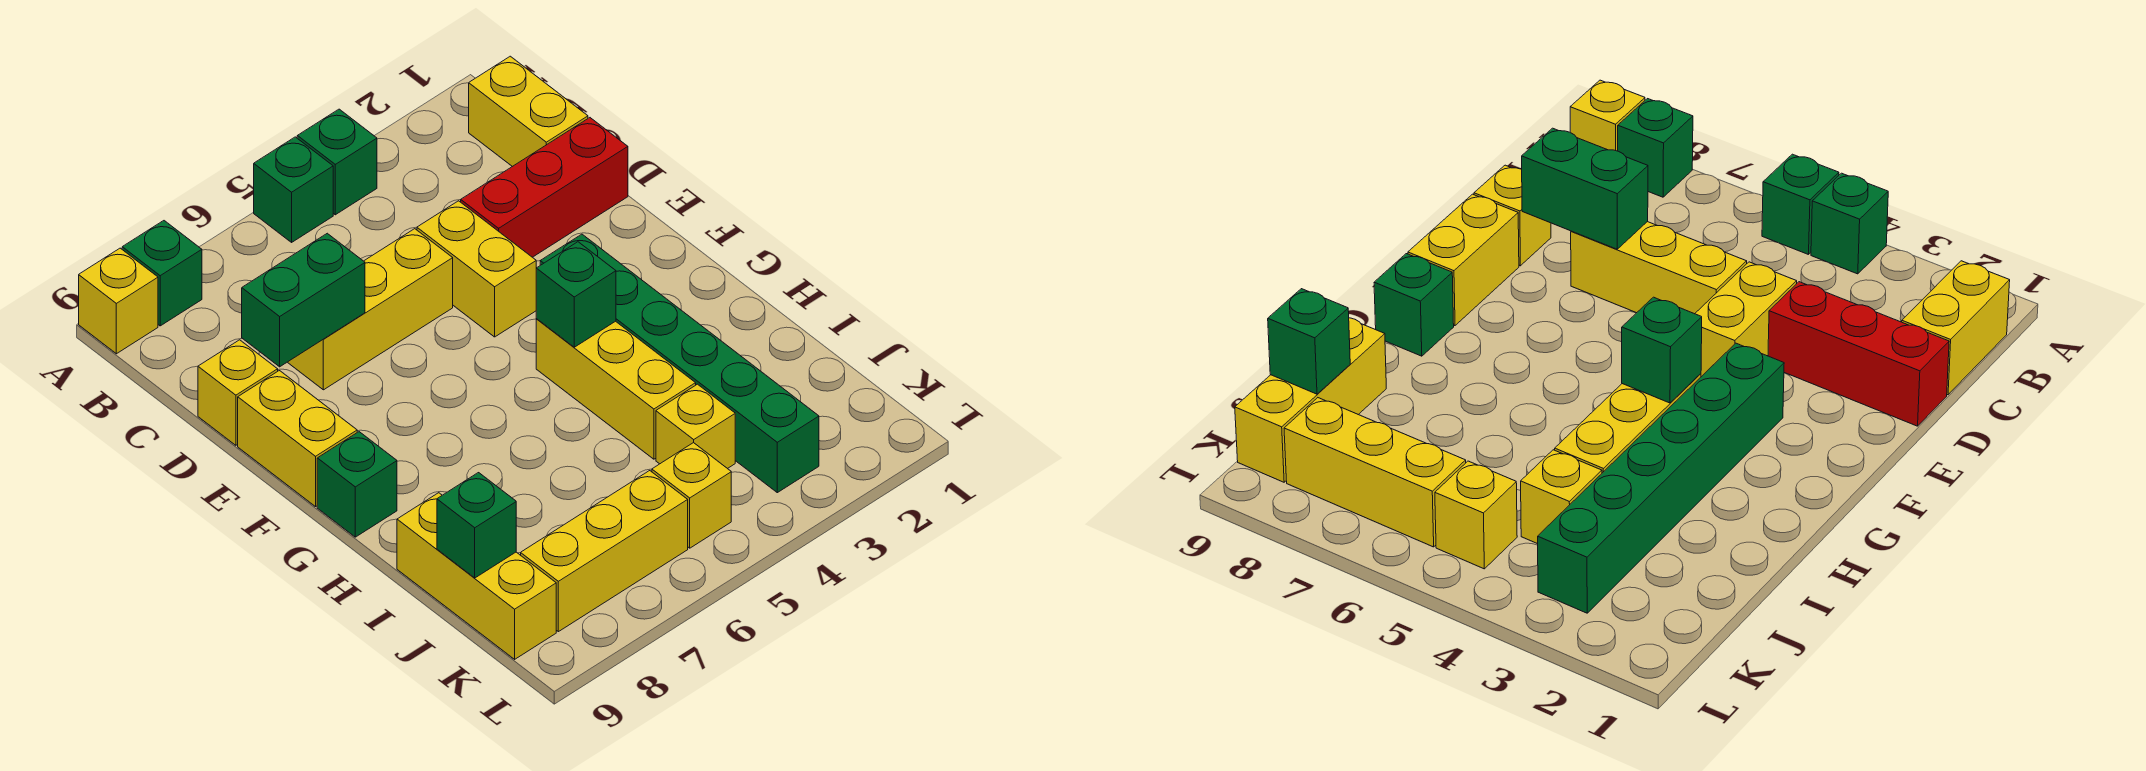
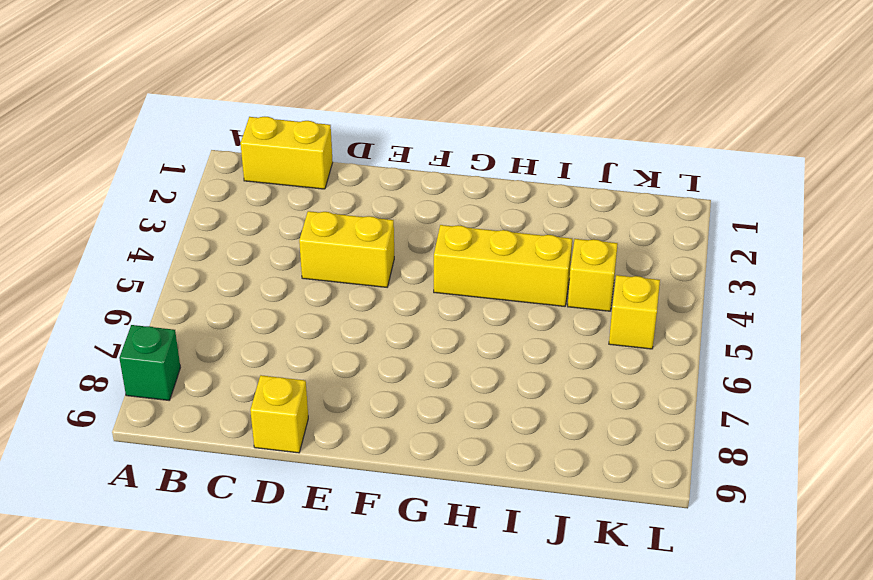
none -> green brick A4 level 1
none -> green brick A5 level 1
none -> yellow brick A9 level 1

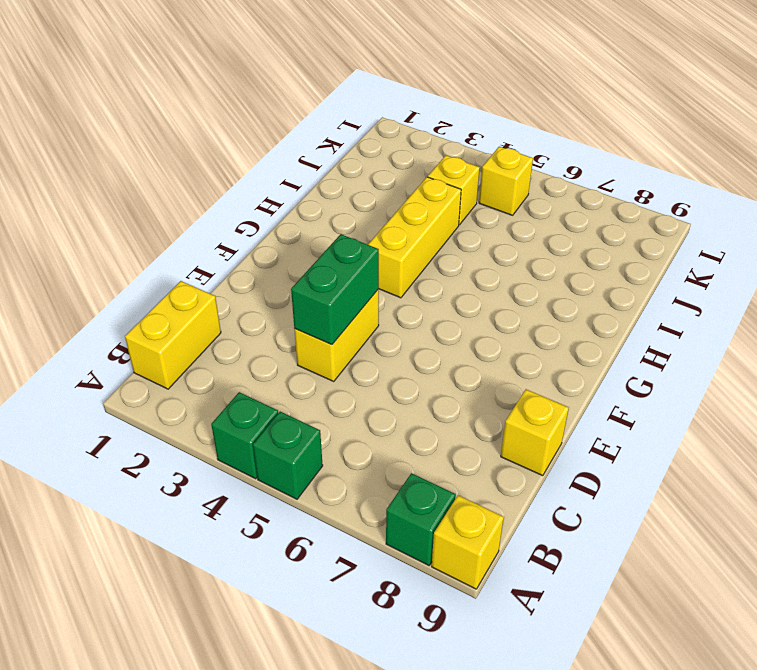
green brick D4:E4 level 2 -> green brick D7:D8 level 2
none -> red brick D1:D3 level 1
none -> yellow brick D5:D7 level 1
none -> yellow brick E9:F9 level 1

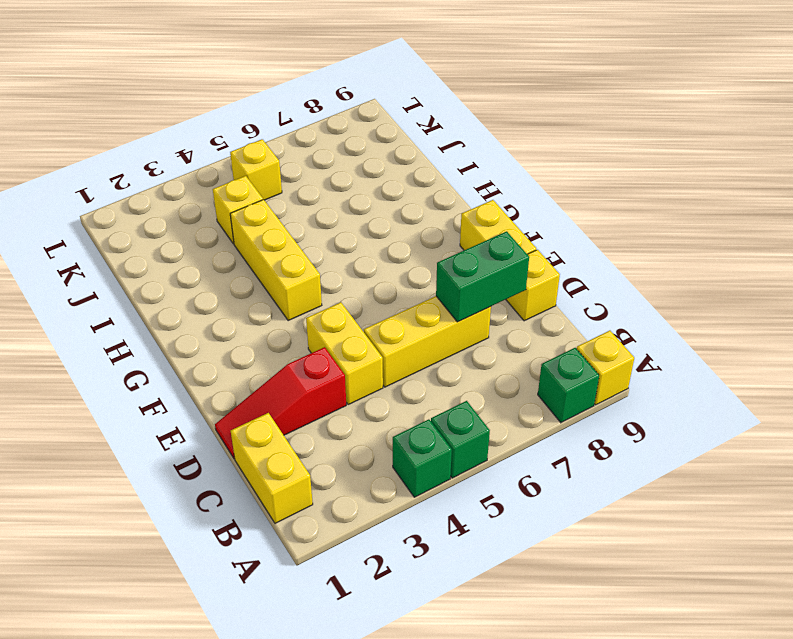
red slope D1:D3 level 1 top 3 -> red brick D1:D3 level 1
none -> green brick F3:K3 level 1
none -> green brick G9 level 1
none -> yellow brick I9:K9 level 1

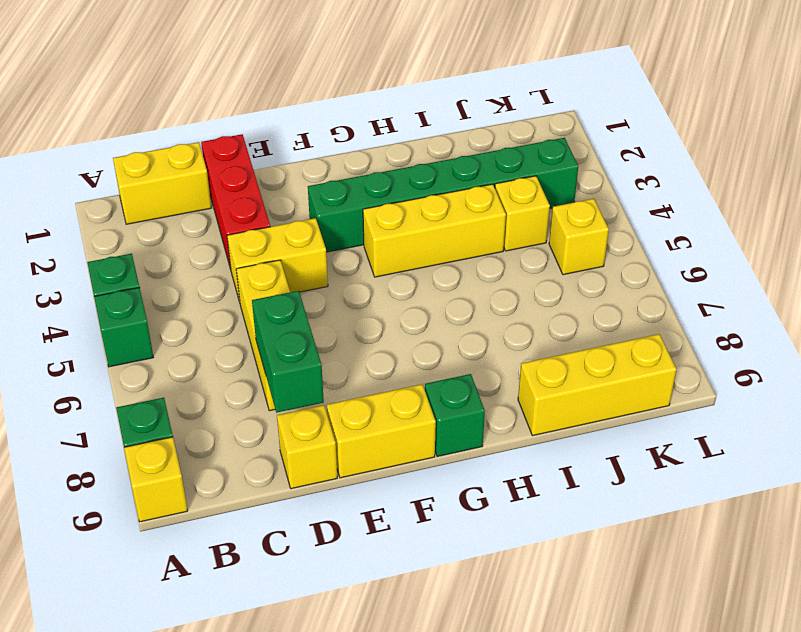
none -> yellow brick K6:K8 level 1
none -> green brick G4 level 2
none -> green brick J9 level 2

